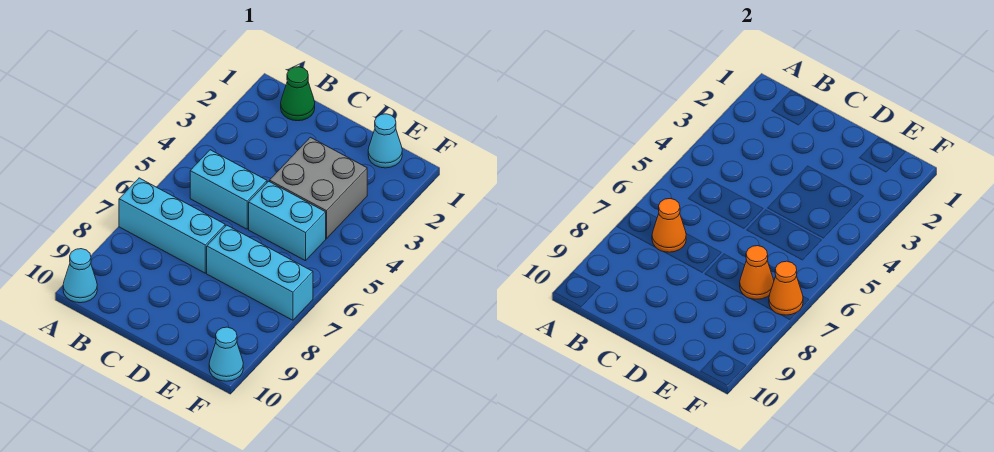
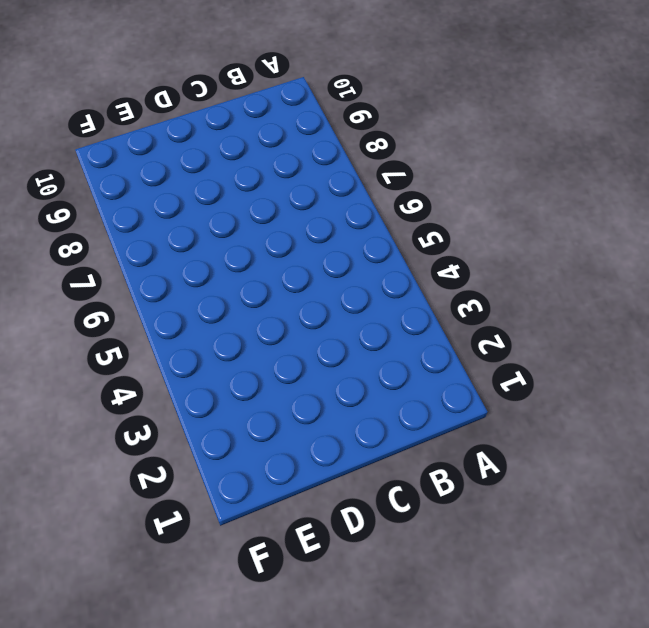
none -> cyan brick A7:C7 level 1
none -> cyan cone A10 level 1
none -> green cone B1 level 1

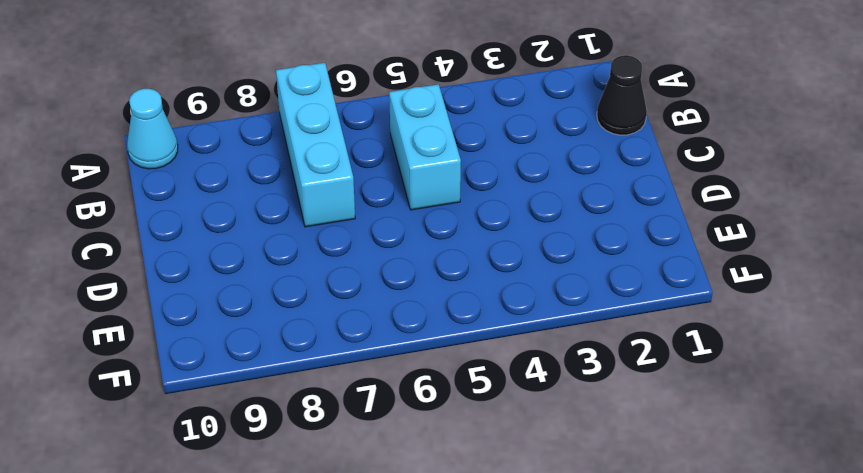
black cone B1 level 1 -> green cone B1 level 1
none -> grey brick D3:E4 level 1
none -> cyan brick D5:E5 level 1
none -> cyan brick D7:F7 level 1

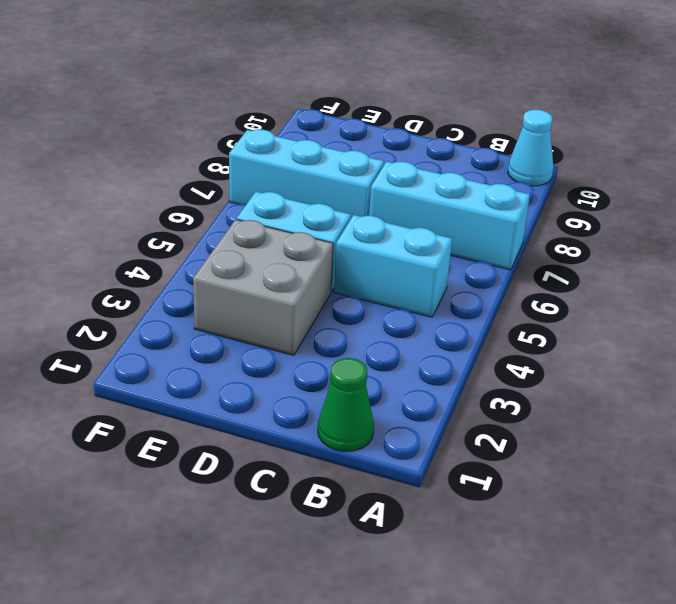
none -> cyan cone E1 level 1
none -> cyan cone F10 level 1
none -> orange cone B7 level 2

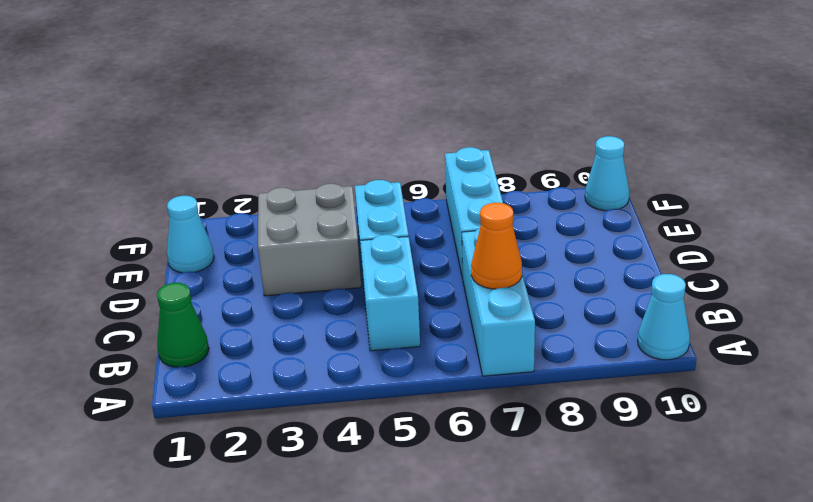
none -> orange cone E7 level 2
none -> orange cone F7 level 2

